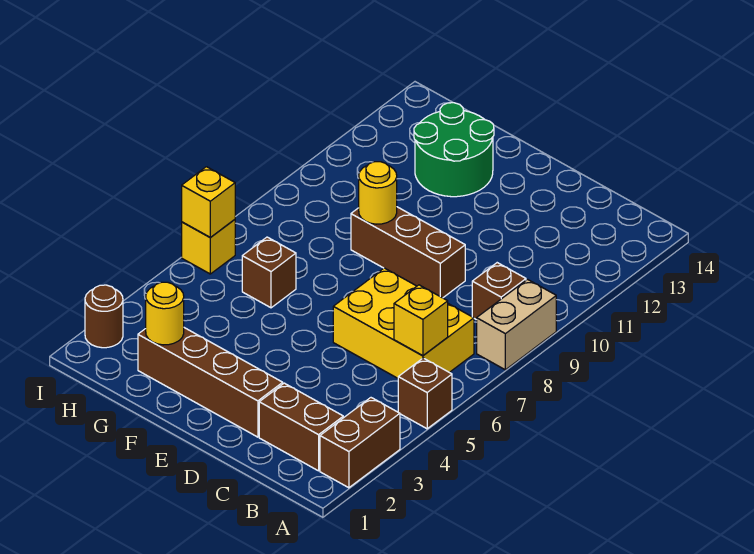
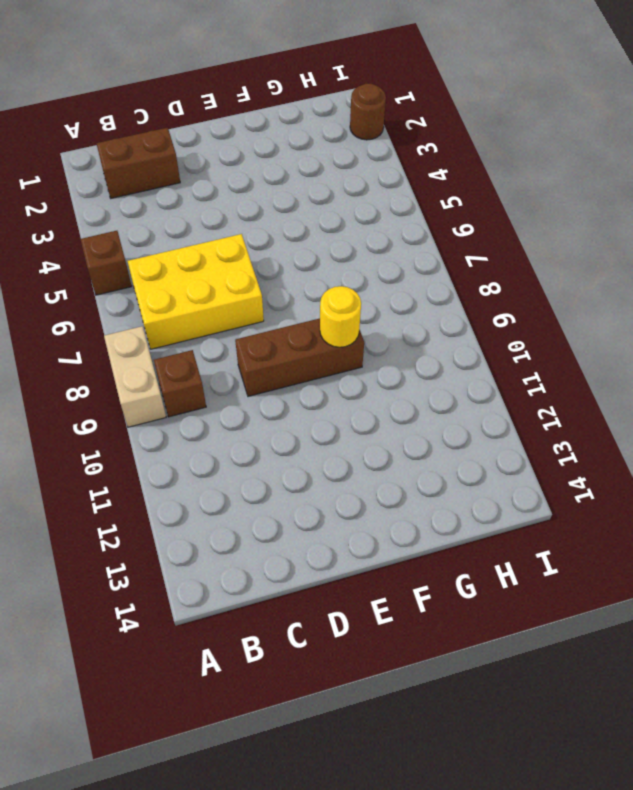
none -> brown brick A2:A3 level 1
none -> brown brick D2:G2 level 1
none -> green round brick F12:G13 level 1

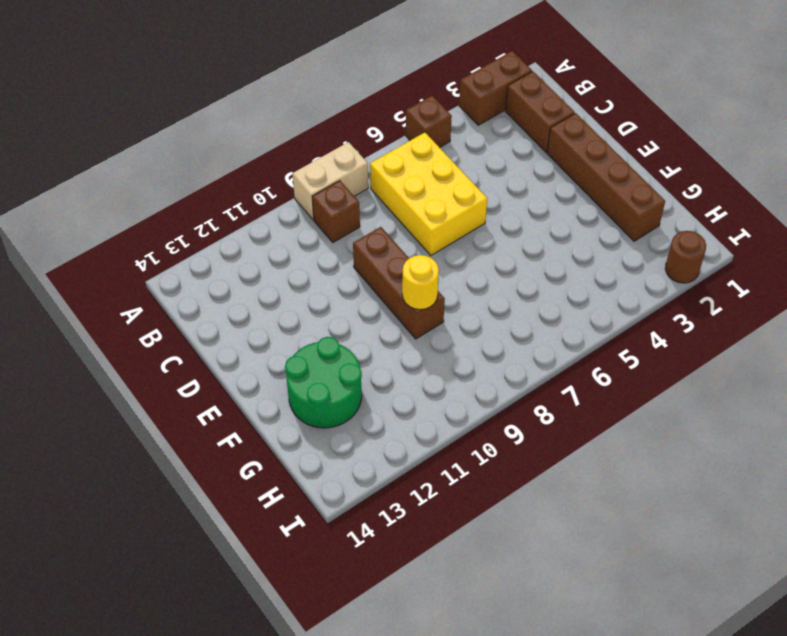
none -> brown brick G6 level 1
none -> yellow brick I6 level 1
none -> yellow brick B6 level 2

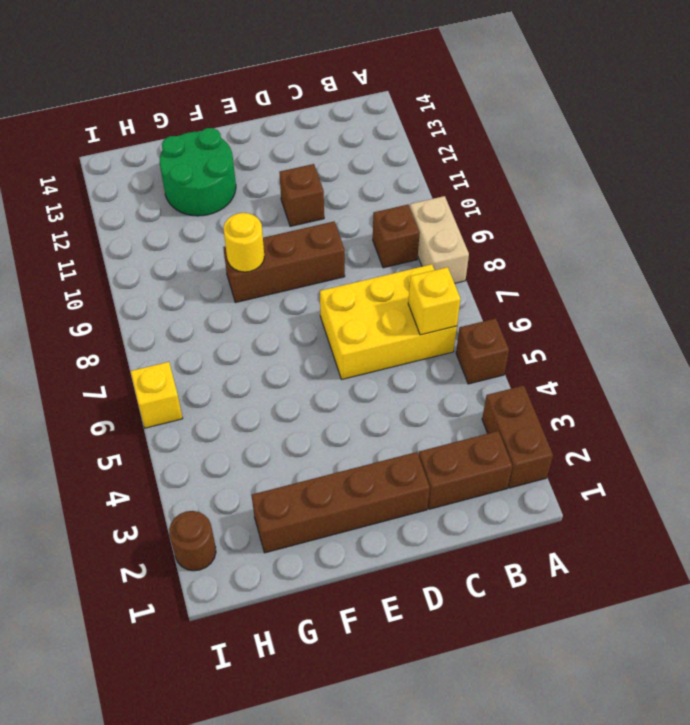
brown brick D11 level 1 -> brown brick G6 level 1
none -> yellow round brick G2 level 2
none -> yellow brick I6 level 2

